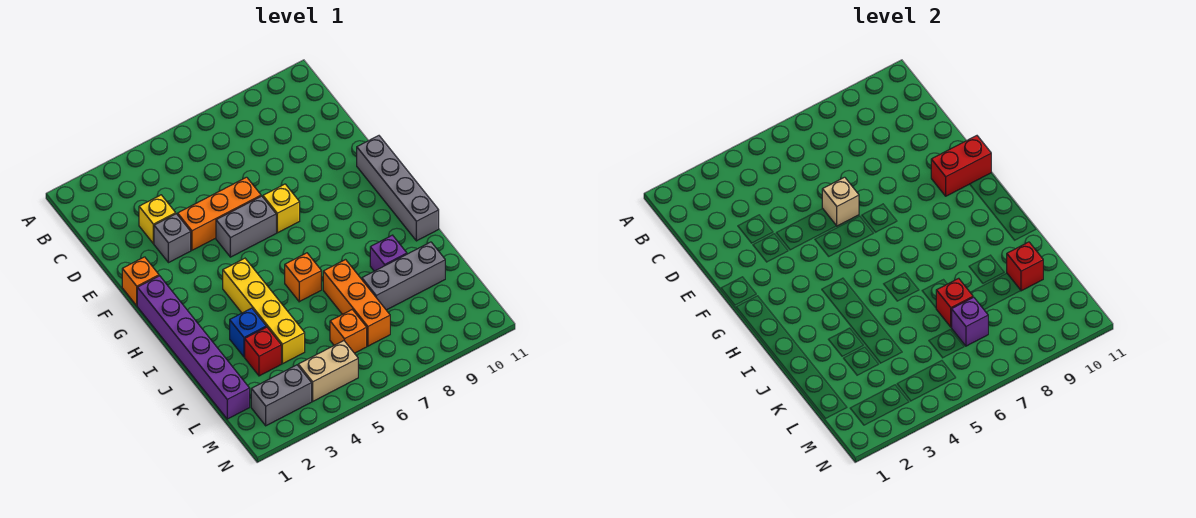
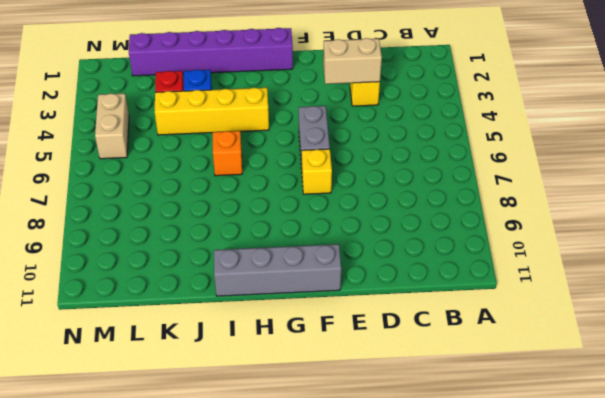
tan brick D3:E3 level 2 -> none
none -> grey brick E3 level 1
none -> orange brick E4:E6 level 1
none -> orange brick F1 level 1

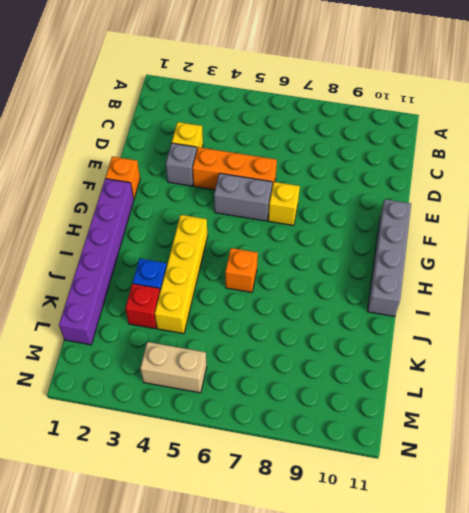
none -> orange brick J7:L7 level 1
none -> purple brick J9 level 1
none -> grey brick K8:K10 level 1

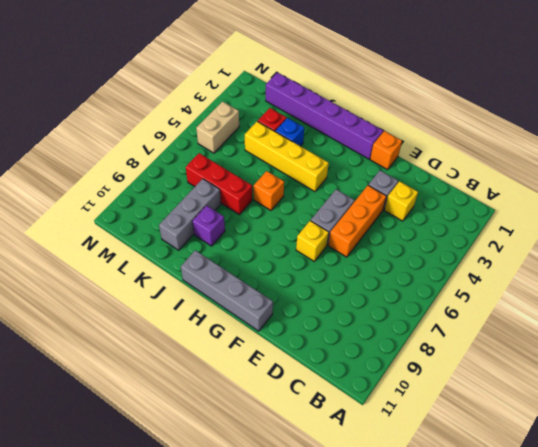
red brick J7:L7 level 1 -> orange brick J7:L7 level 1
none -> orange brick L6 level 1
none -> grey brick M2:M3 level 1
none -> tan brick E6 level 2

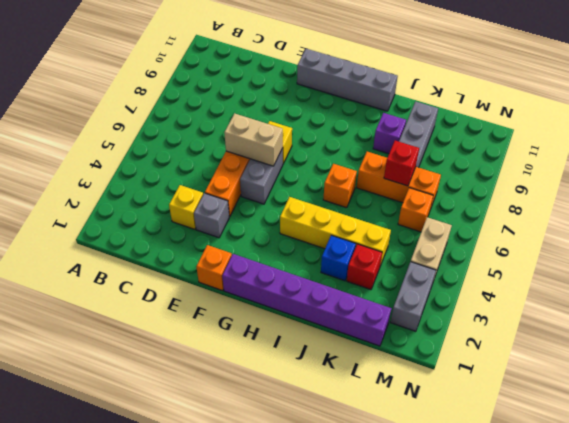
tan brick E6:F6 level 2 -> tan brick E6 level 2
none -> red brick F10:F11 level 2
none -> red brick K10 level 2
none -> purple brick L7 level 2

